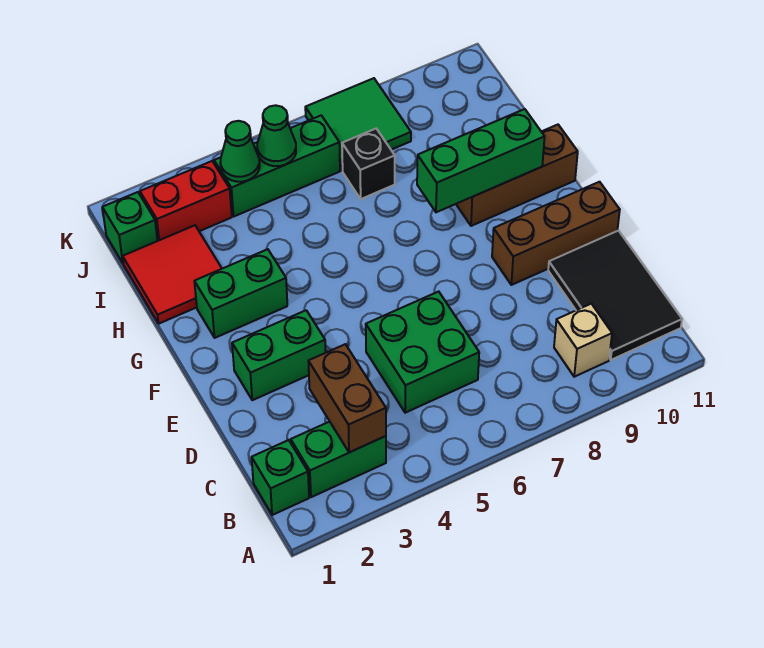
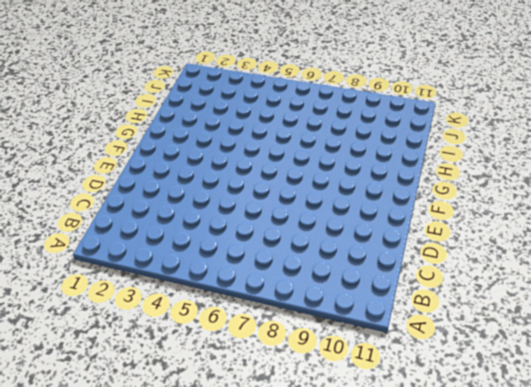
none -> green brick B1 level 1
none -> green brick B2:B3 level 1
none -> tan brick B9 level 1

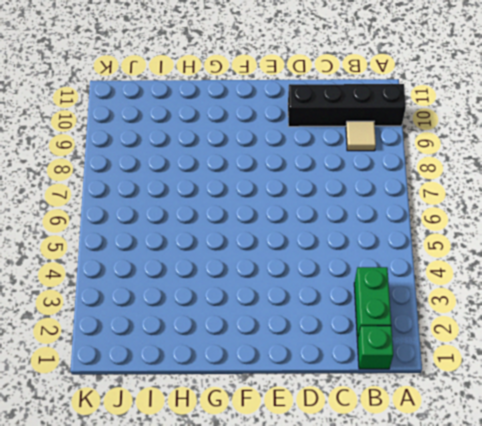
black brick A10:D10 level 1 -> black tile B10:D11 level 1
tan tile B9 level 1 -> tan brick B9 level 1
none -> green brick C5:D6 level 1
none -> green brick E2:E3 level 1
none -> brown brick E9:E11 level 1

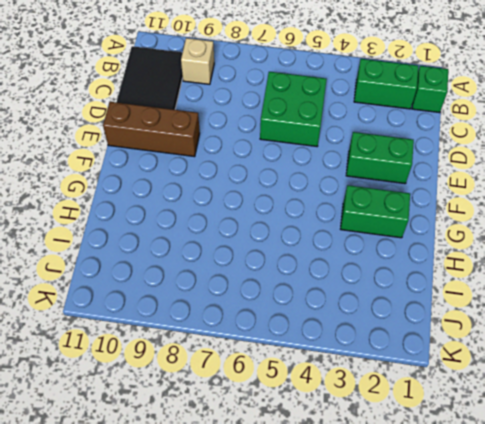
none -> brown brick G9:G11 level 1
none -> red tile H1:I2 level 1
none -> black brick I7 level 1

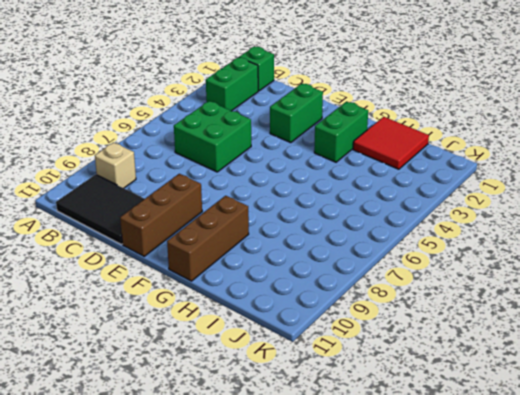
none -> black brick I7 level 1
none -> green brick J1 level 1
none -> red brick J2:J3 level 1

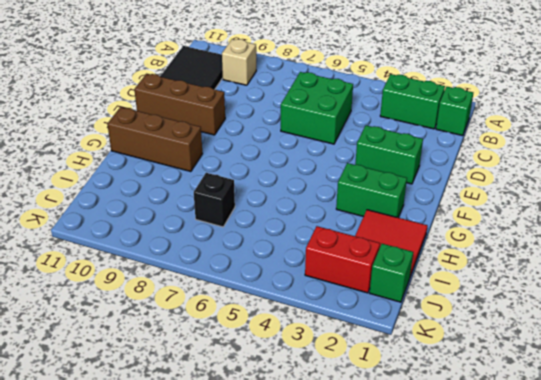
none -> green brick J4:J6 level 1
none -> green tile J7:K8 level 1
none -> brown brick B3:C3 level 2

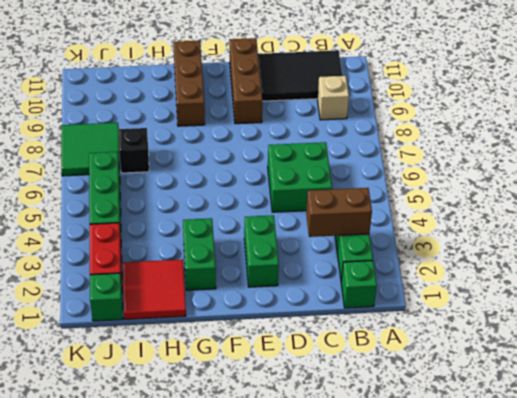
none -> green brick G8:G10 level 2
none -> green cone J4 level 2
none -> green cone J5 level 2

